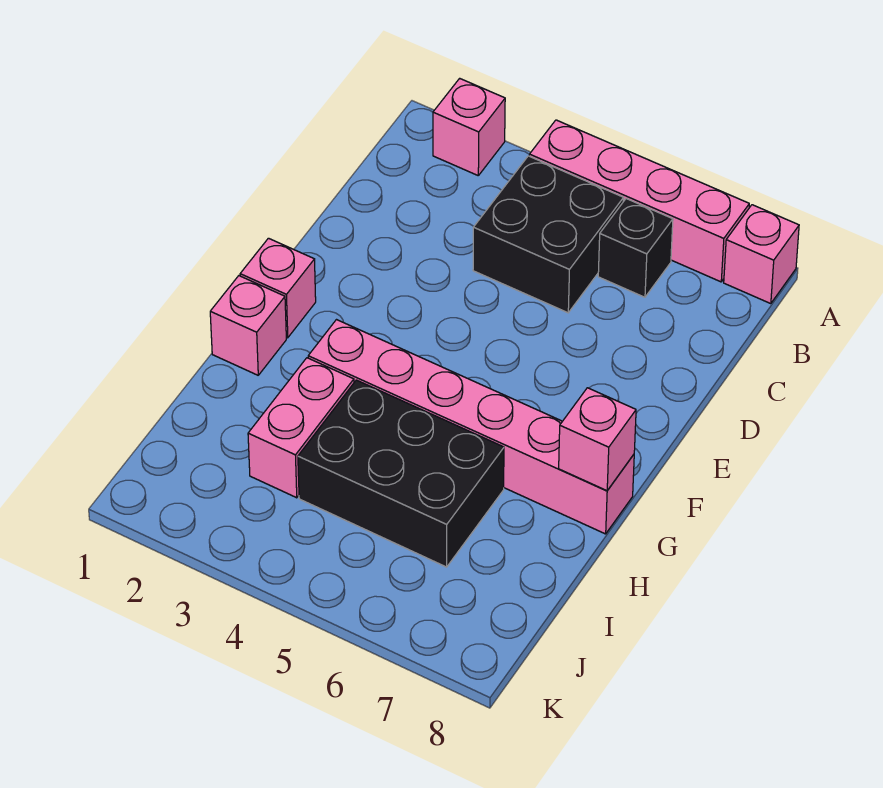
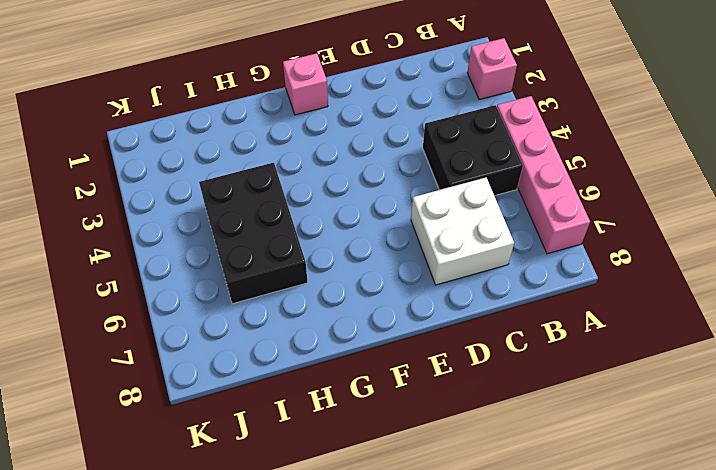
white brick C6:D7 level 1 -> none
none -> pink brick A8 level 1
none -> black brick B6 level 1

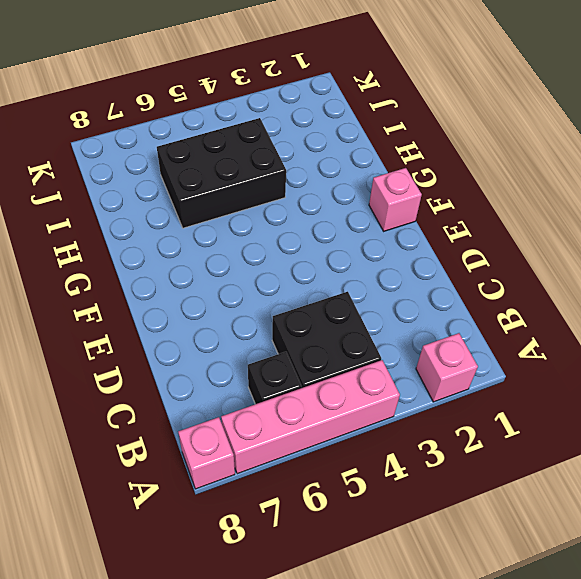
none -> pink brick G1 level 1
none -> pink brick G3:G8 level 1

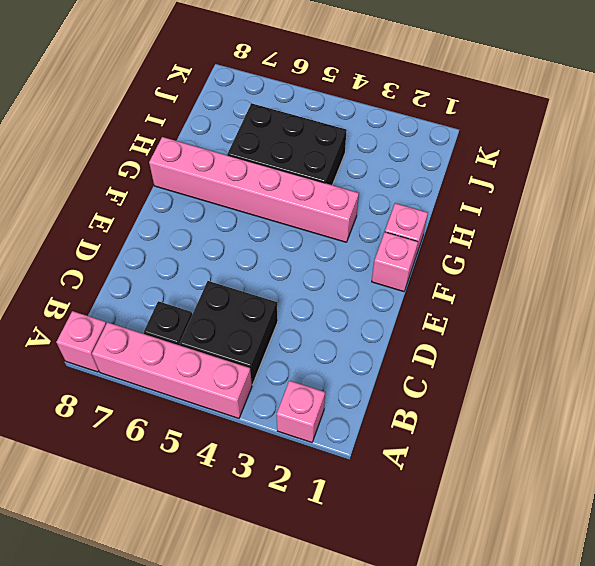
none -> pink brick H3:I3 level 1
none -> pink brick G8 level 2

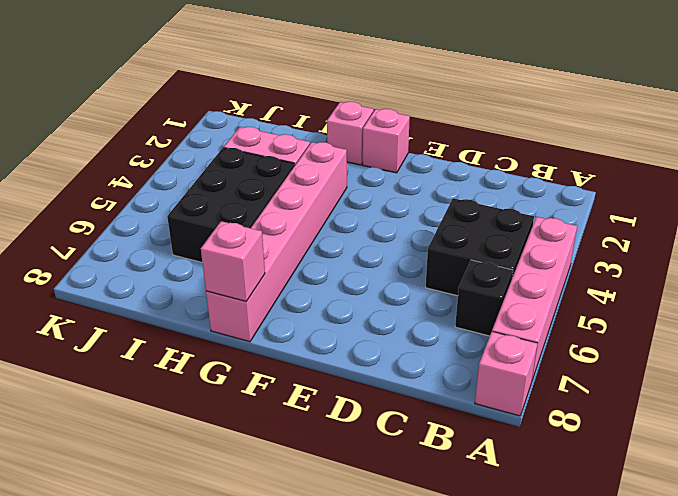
none -> pink brick A2 level 1

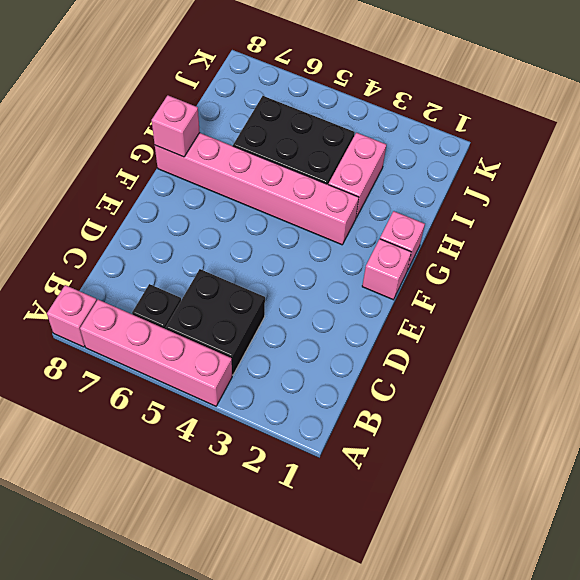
none -> pink brick A2 level 1

